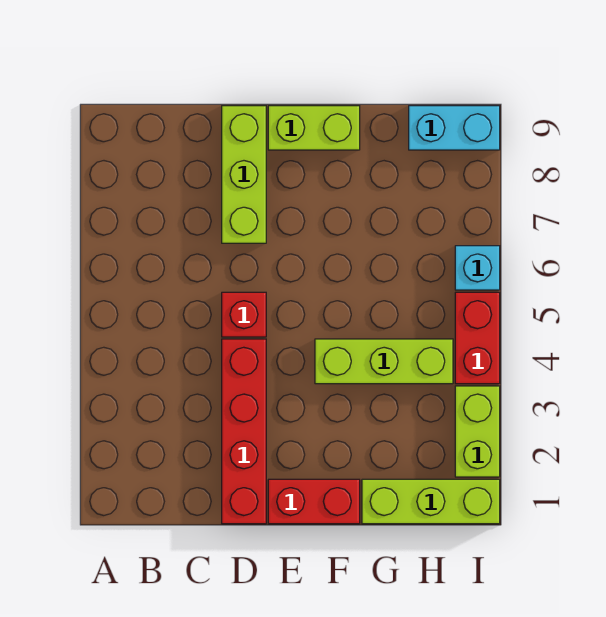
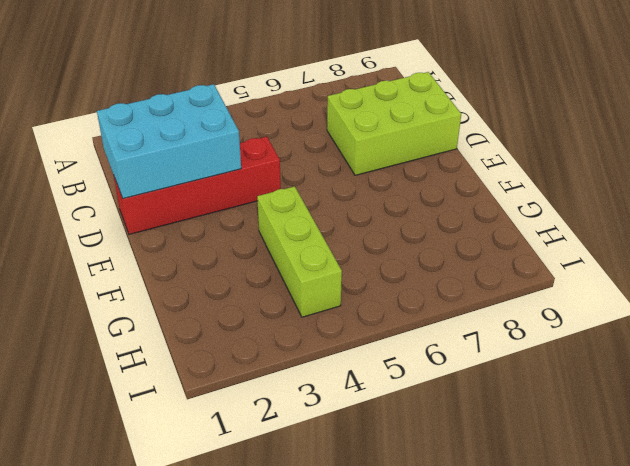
cyan brick C1:D3 level 2 -> none
lime brick C7:D9 level 1 -> lime brick D7:D9 level 1
none -> red brick D5 level 1
none -> red brick E1:F1 level 1

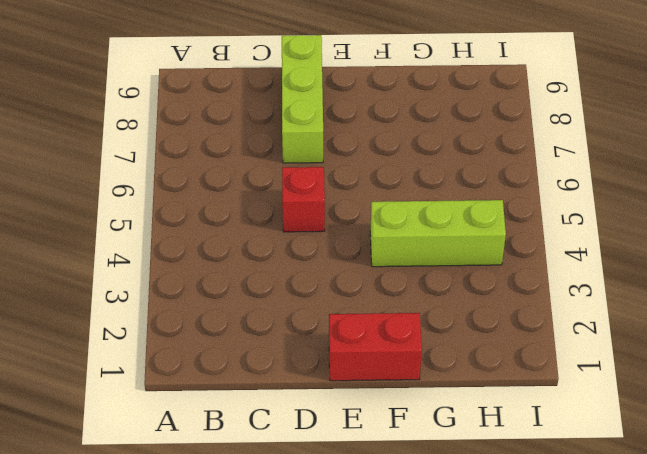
none -> red brick D1:D4 level 1
none -> lime brick E9:F9 level 1

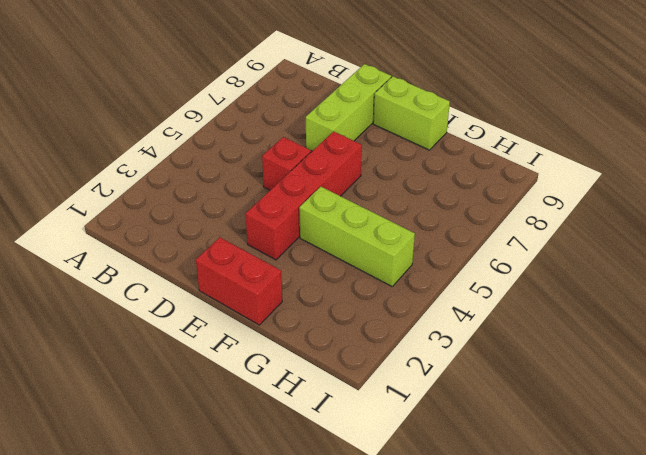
red brick E3:E6 level 1 -> red brick D1:D4 level 1
none -> lime brick G1:I1 level 1
none -> cyan brick H9:I9 level 1

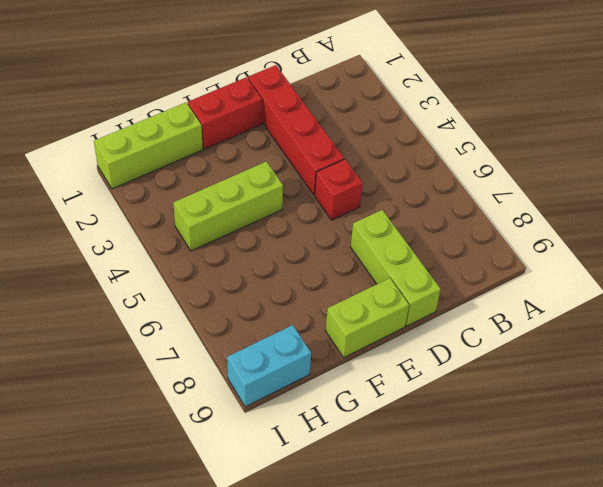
none -> lime brick I2:I3 level 1
none -> red brick I4:I5 level 1

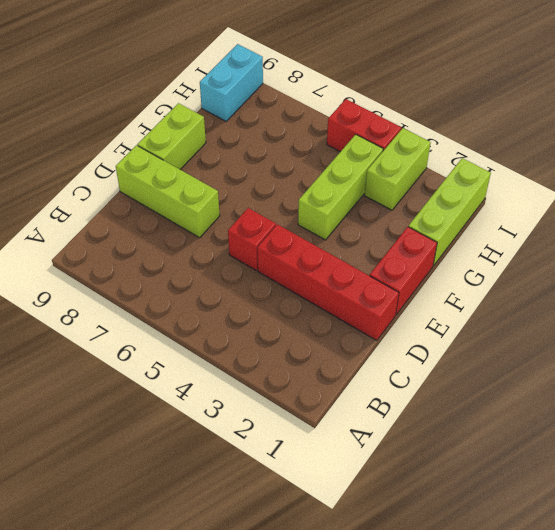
lime brick H3:I3 level 1 -> lime brick I2:I3 level 1
none -> cyan brick I6 level 1

